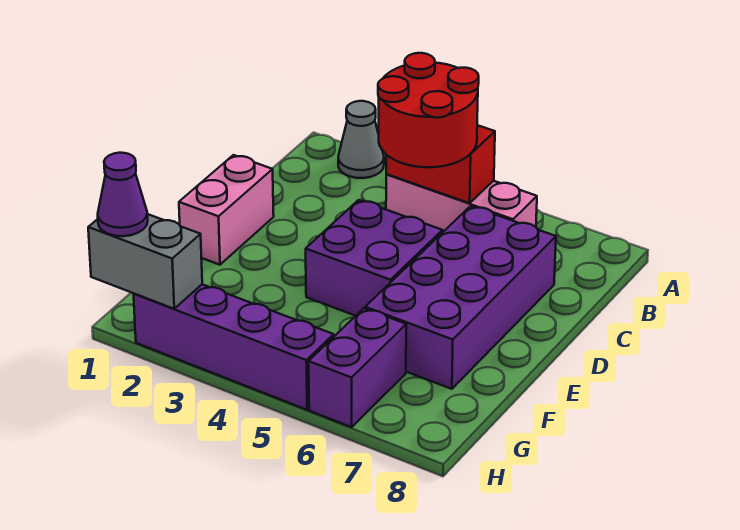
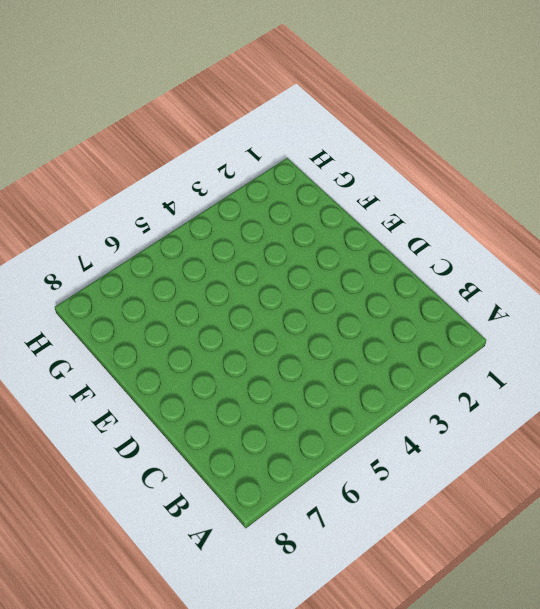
none -> grey cone A2 level 1
none -> pink brick B4:B6 level 1

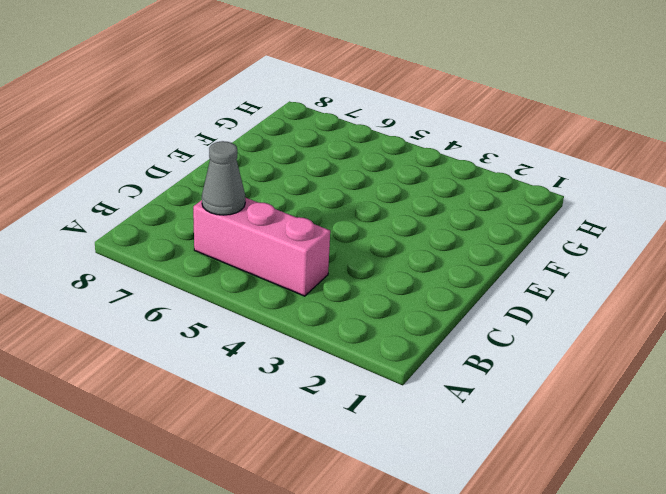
grey cone B6 level 2 -> grey cone A2 level 1
none -> purple brick C6:F7 level 1
none -> pink brick D1:E1 level 1

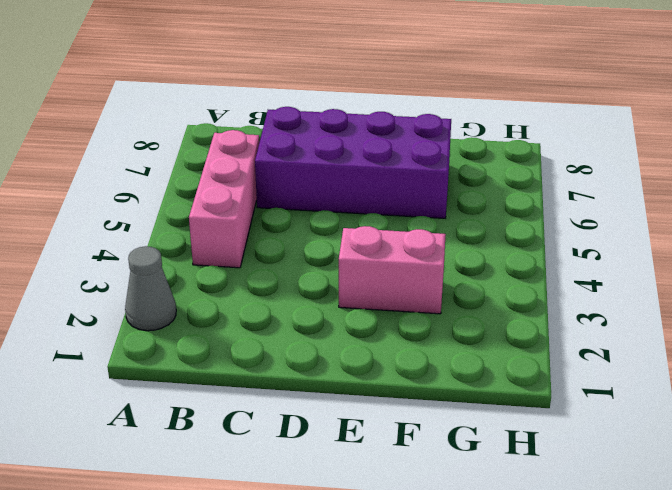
pink brick E3:F3 level 1 -> pink brick D1:E1 level 1
none -> purple brick D4:E5 level 1
none -> purple brick G6:H6 level 1

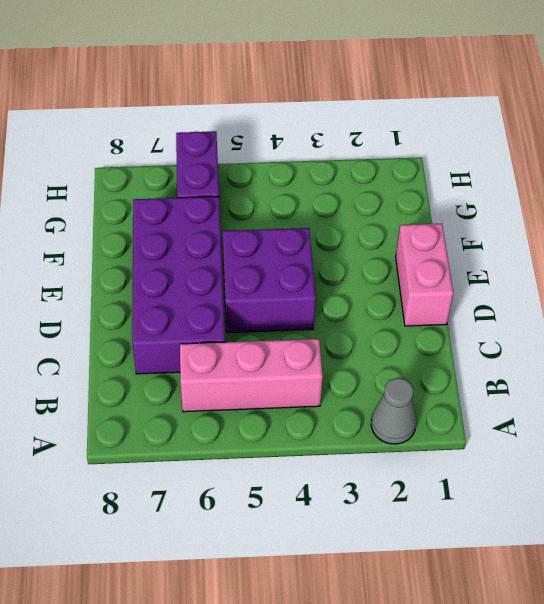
none -> purple brick H2:H5 level 1
none -> red brick B4:B5 level 2

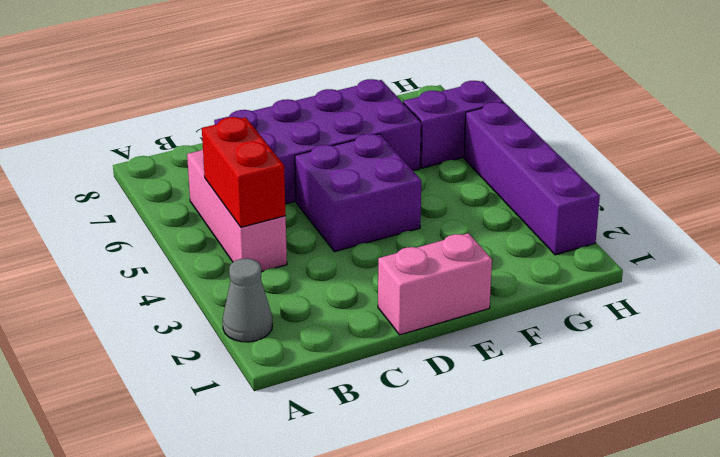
none -> grey brick H1:H2 level 2
none -> red round brick B4:C5 level 3

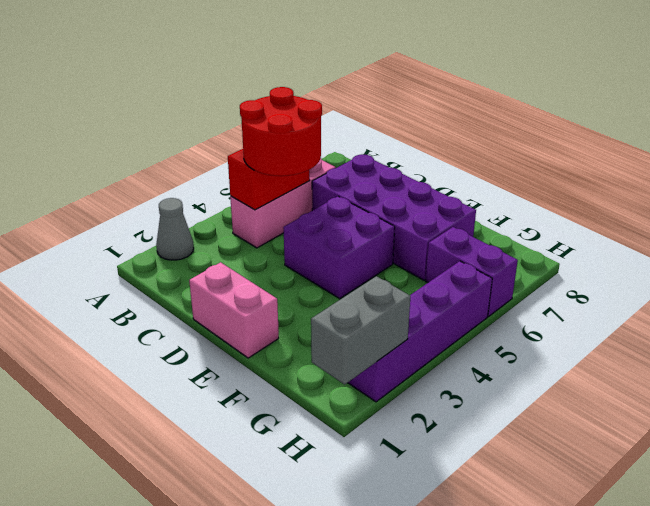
none -> purple cone H1 level 3

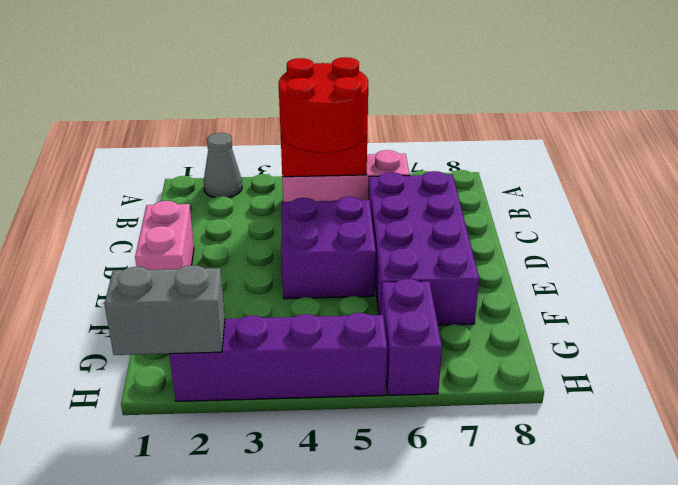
none -> purple cone H1 level 3

